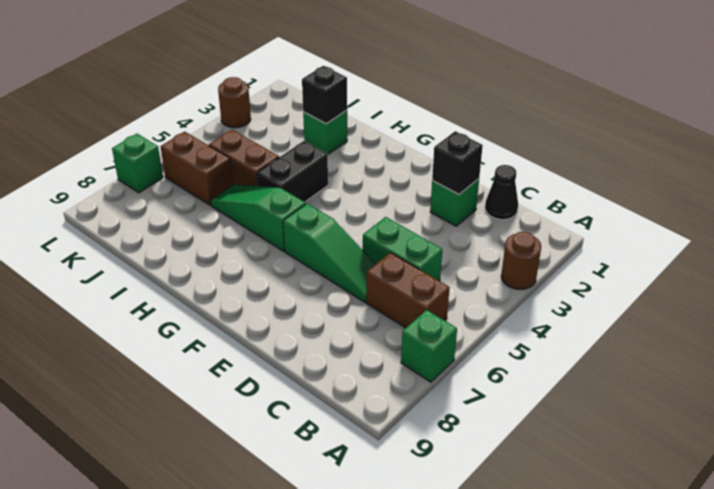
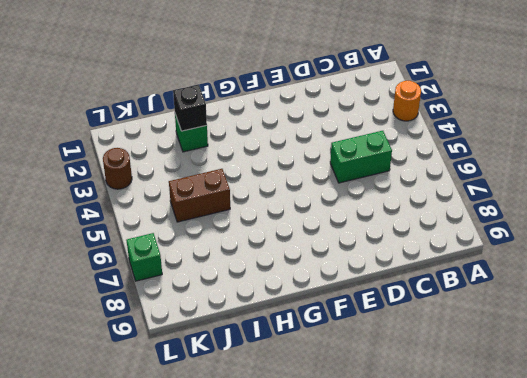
orange round brick A3 level 1 -> brown round brick A3 level 1
none -> green brick A7 level 1
none -> brown brick B6:C6 level 1
none -> black cone C1 level 1

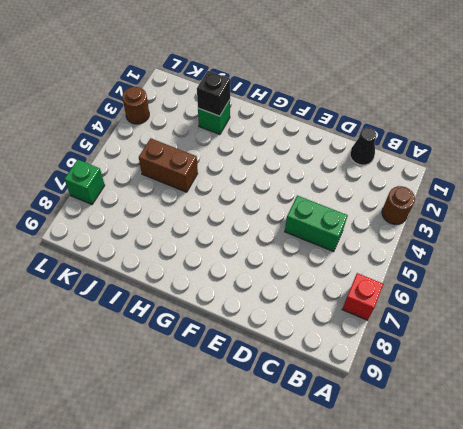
red brick A7 level 1 -> green brick A7 level 1
none -> brown brick B6:C6 level 1
none -> green brick D2 level 1
none -> green slope D6:F6 level 1 top F

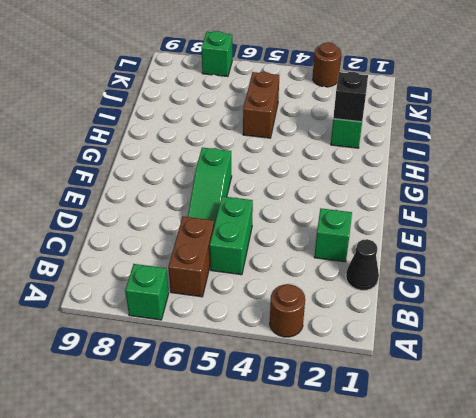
none -> green slope G6:I6 level 1 top G
none -> black brick H4:H5 level 1
none -> brown brick J6:K6 level 1

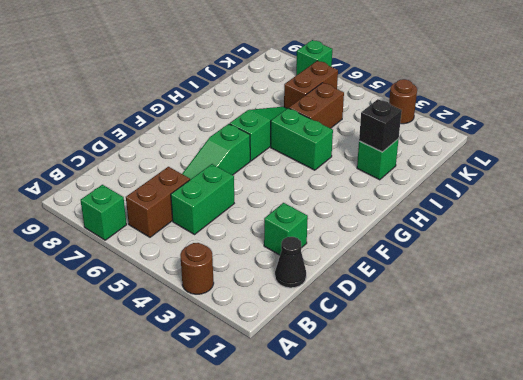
green brick H4:H5 level 1 -> black brick H4:H5 level 1
none -> black brick D2 level 2

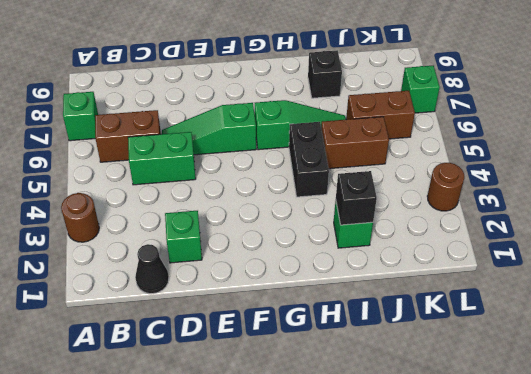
black brick I8 level 1 -> black brick D2 level 2

